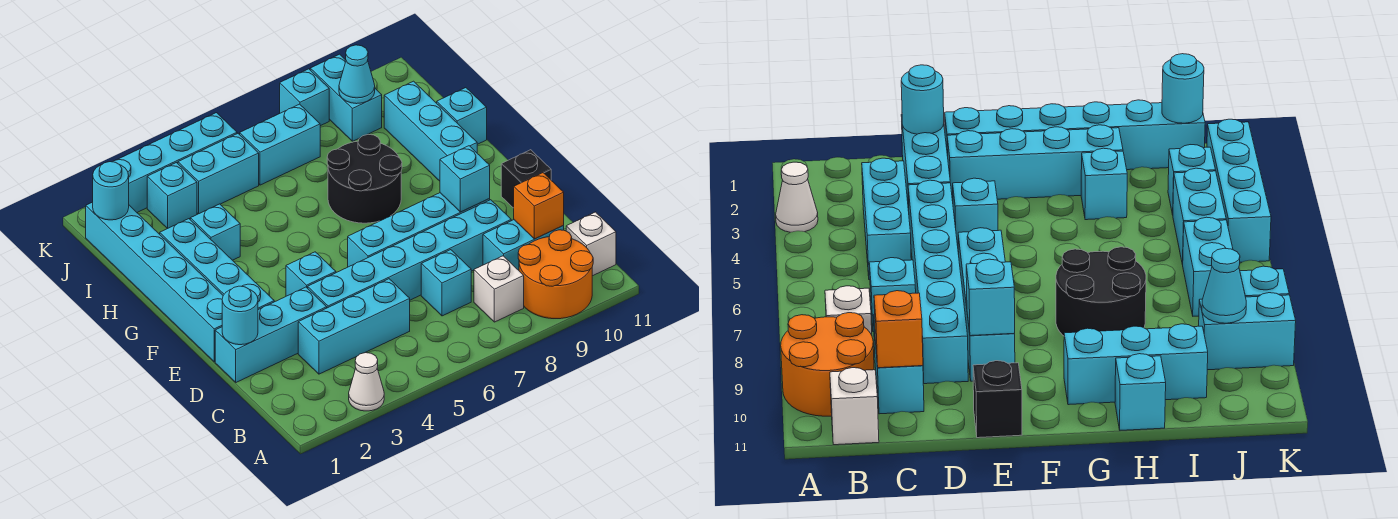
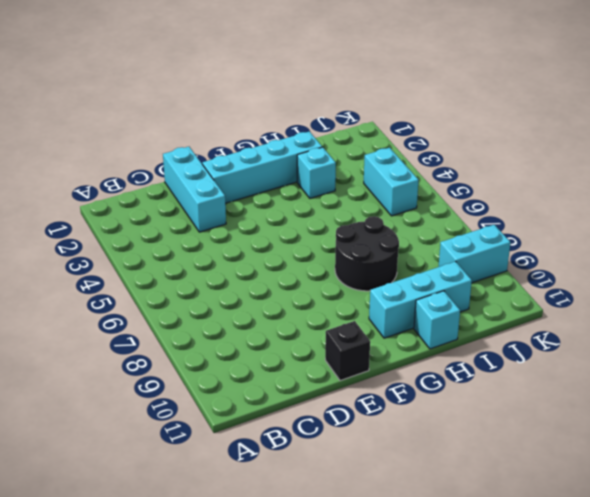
none -> white cone A3 level 1
none -> orange round brick A9:B10 level 1
none -> white brick B8 level 1

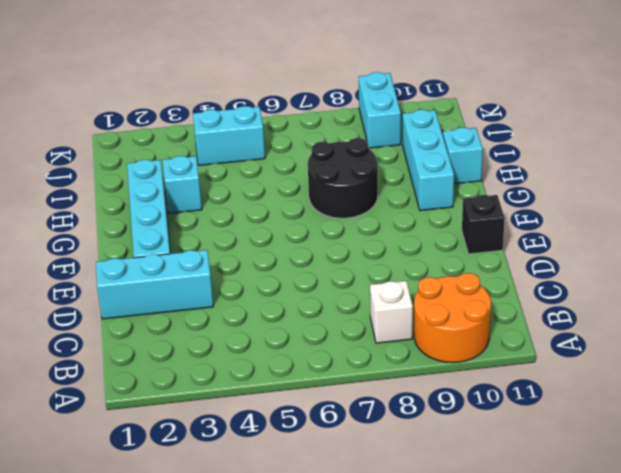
none -> white cone A3 level 1
none -> white brick B11 level 1
none -> cyan brick C3:C5 level 1

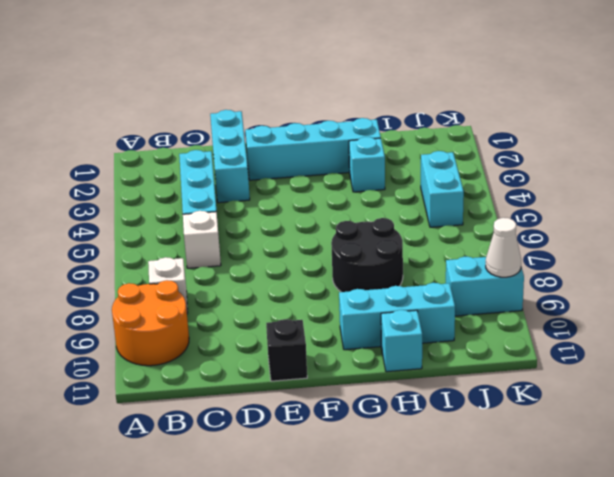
white brick C6 level 1 -> white brick B11 level 1
white cone K9 level 2 -> white cone A3 level 1
none -> cyan brick C7 level 1
none -> cyan brick C9:C10 level 1
none -> cyan brick D4:D9 level 1

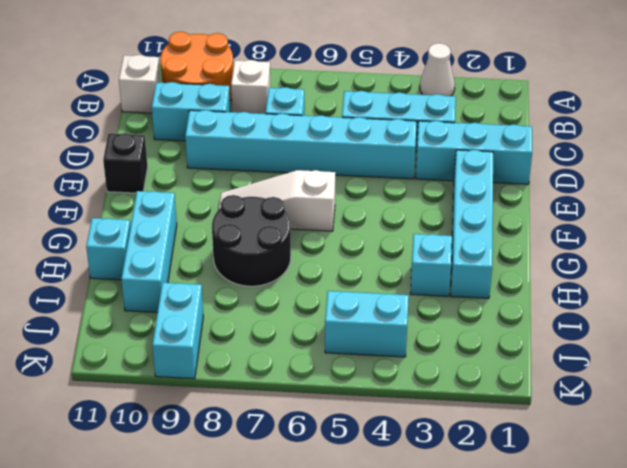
white slope F6:F8 level 1 top 6 -> none
none -> cyan brick E1:J1 level 1
none -> cyan brick E4 level 1
none -> cyan brick E6:E9 level 1

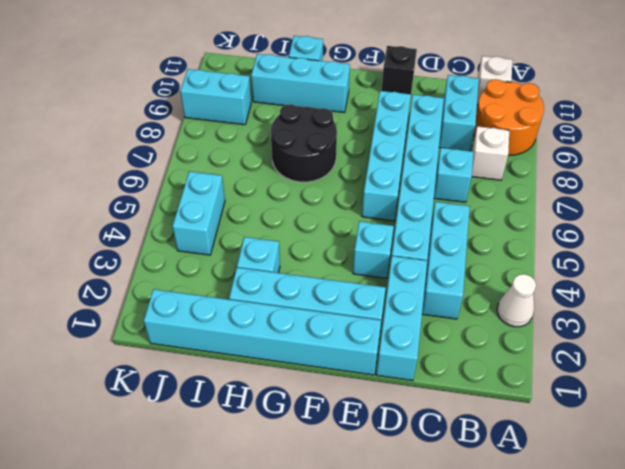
none -> cyan brick J3 level 1
none -> cyan brick J6:J7 level 1
none -> cyan brick K2:K5 level 1

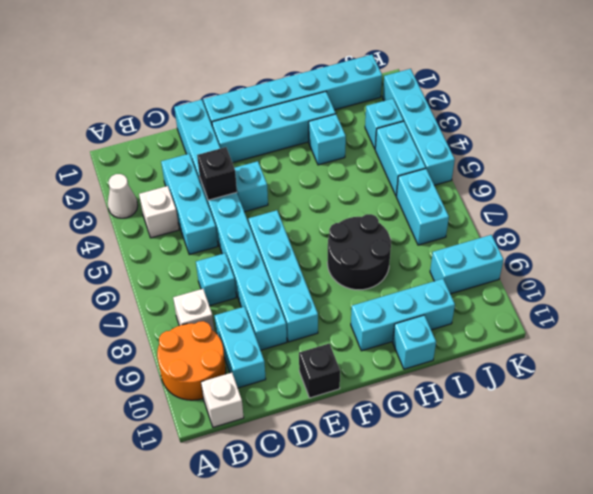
white brick B4 level 1 -> none
black brick D4 level 2 -> none
none -> cyan brick K8 level 1
none -> orange brick C10 level 2
none -> cyan round brick D1 level 2

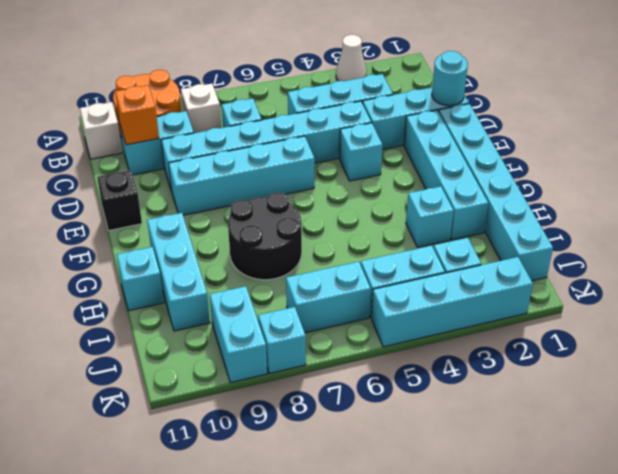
none -> cyan brick E9 level 2
none -> cyan round brick J1 level 2
none -> cyan cone J9 level 2

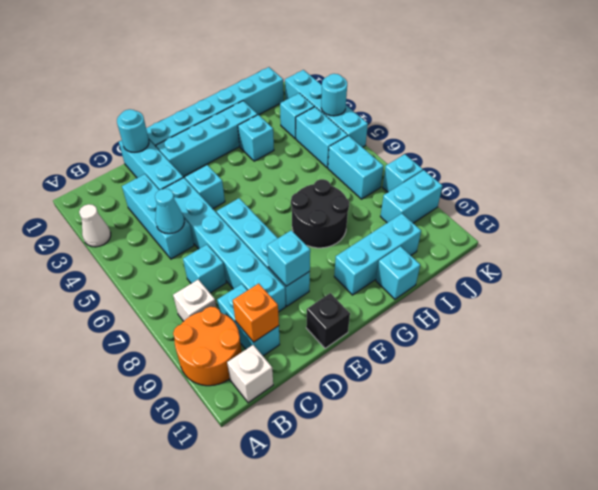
cyan cone C5 level 2 -> cyan cone J9 level 2
cyan round brick K4 level 2 -> cyan round brick J1 level 2

